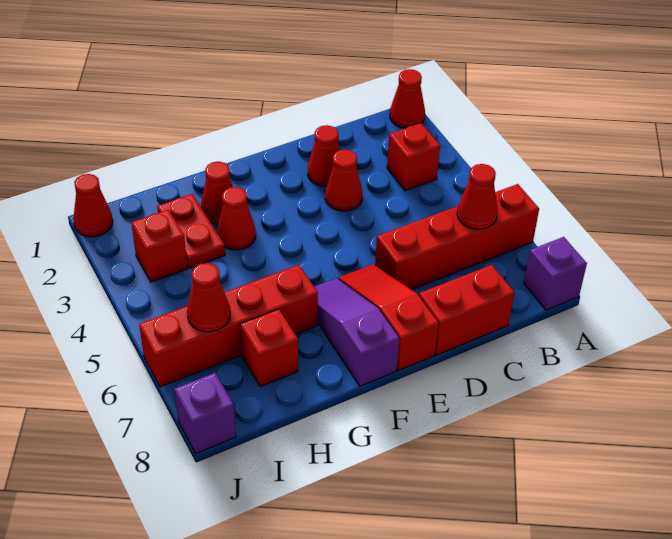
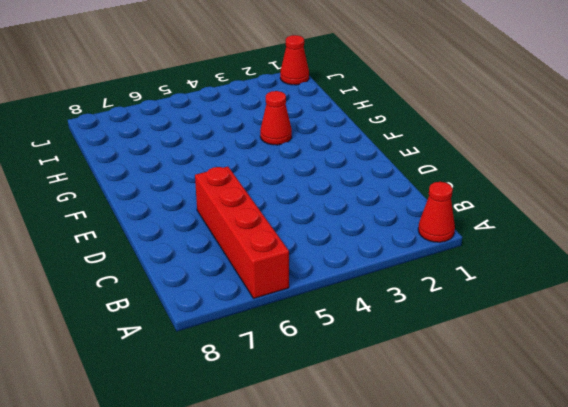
none -> purple brick A8 level 1
none -> red brick B3 level 1
none -> red brick C8:D8 level 1

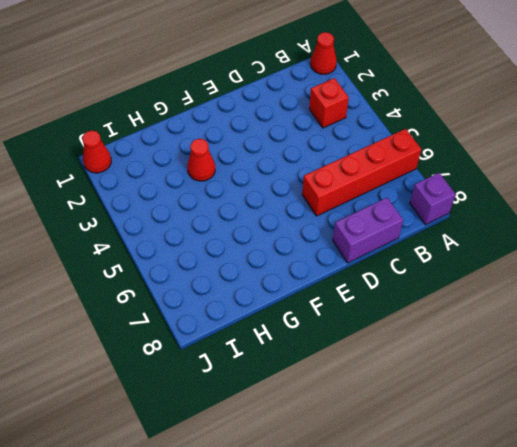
purple brick C8:D8 level 1 -> red brick C8:D8 level 1
none -> red cone D2 level 1
none -> red cone D3 level 1
none -> red slope E6:E8 level 1 top 8

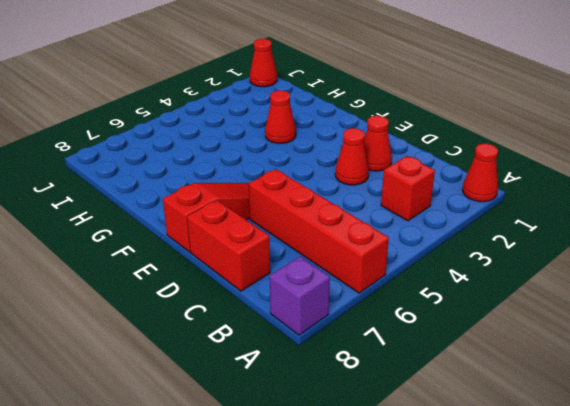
none -> purple slope F6:F8 level 1 top 8
none -> red cone G2 level 1
none -> red brick G6:J6 level 1

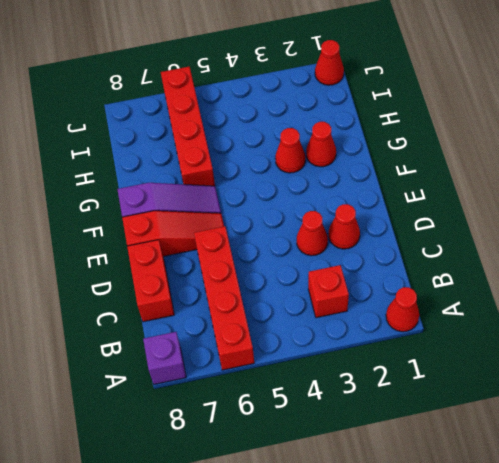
none -> red plate H2:H3 level 1
none -> red brick H7 level 1
none -> red brick I3 level 1

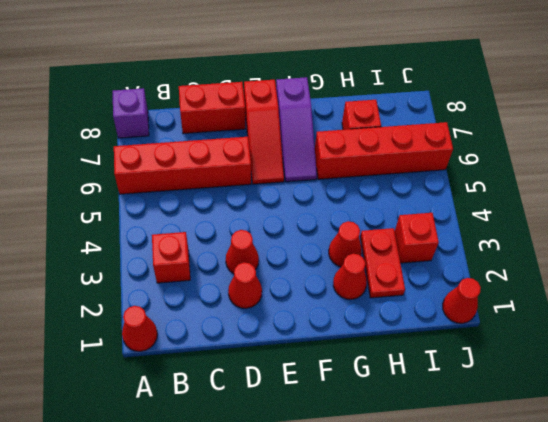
none -> purple brick J8 level 1
none -> red cone B6 level 2
none -> red cone I6 level 2

